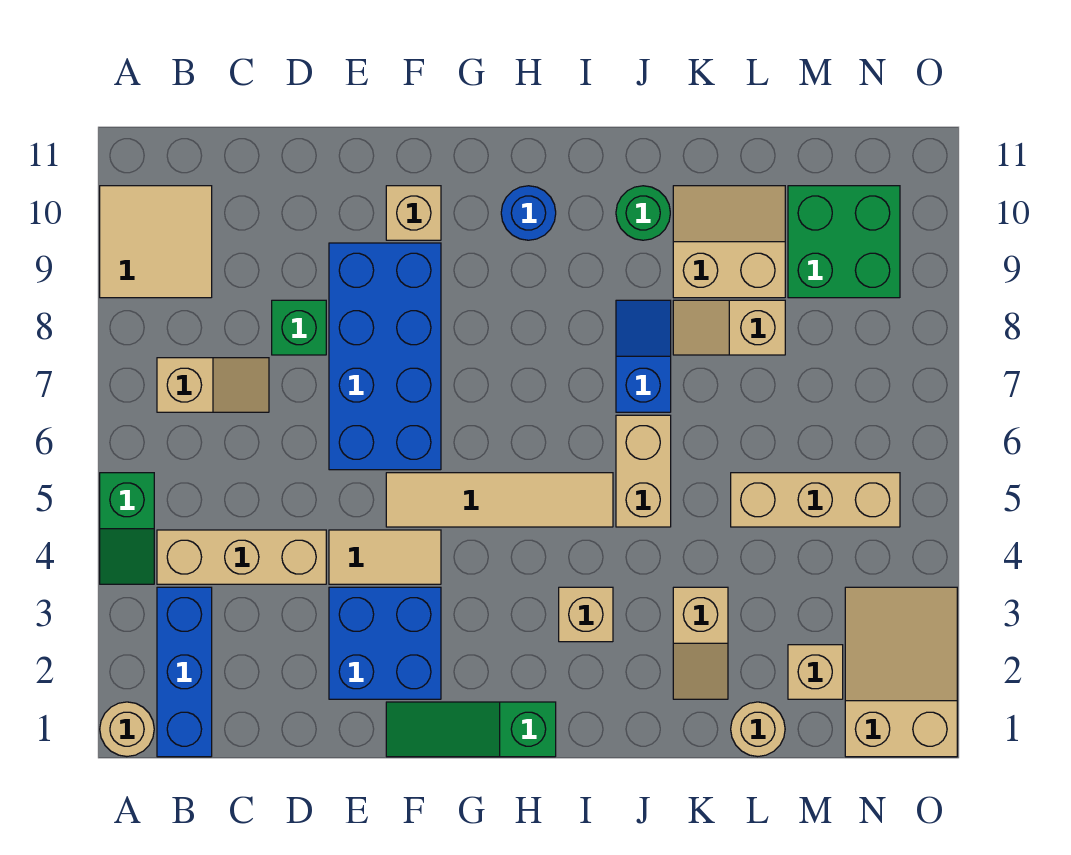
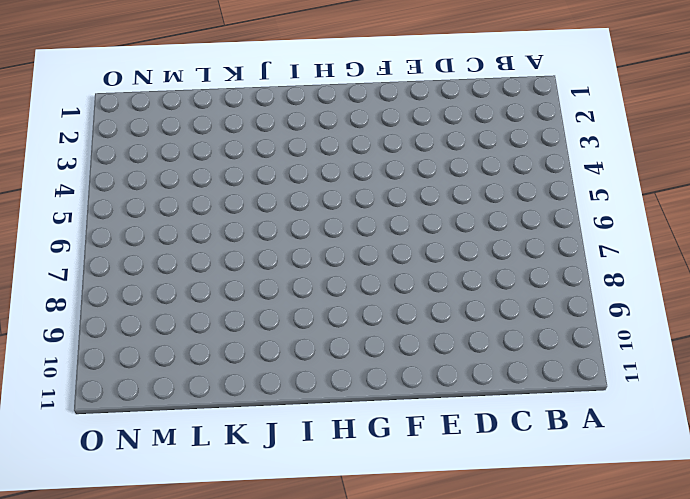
none -> tan round brick A1 level 1
none -> green slope A4:A5 level 1 top 5
none -> tan tile A9:B10 level 1

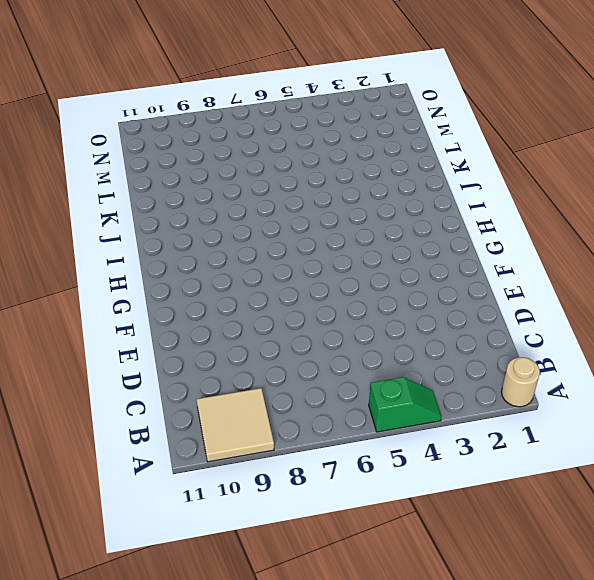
none -> blue brick B1:B3 level 1
none -> tan brick B4:D4 level 1
none -> tan slope B7:C7 level 1 top B

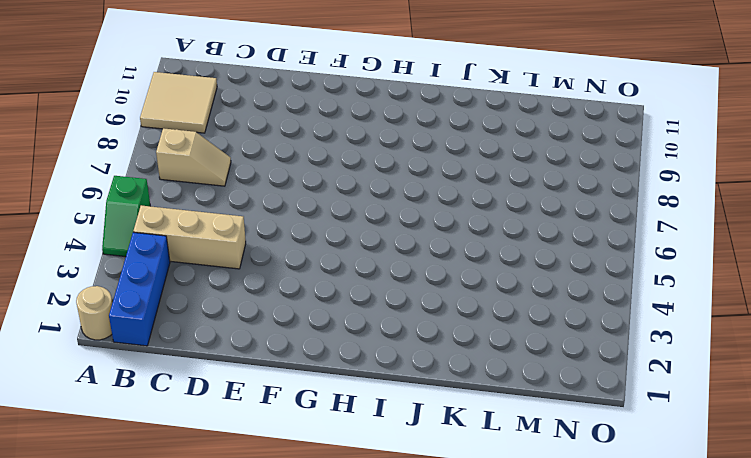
none -> green brick D8 level 1
none -> blue brick E2:F3 level 1
none -> tan tile E4:F4 level 1

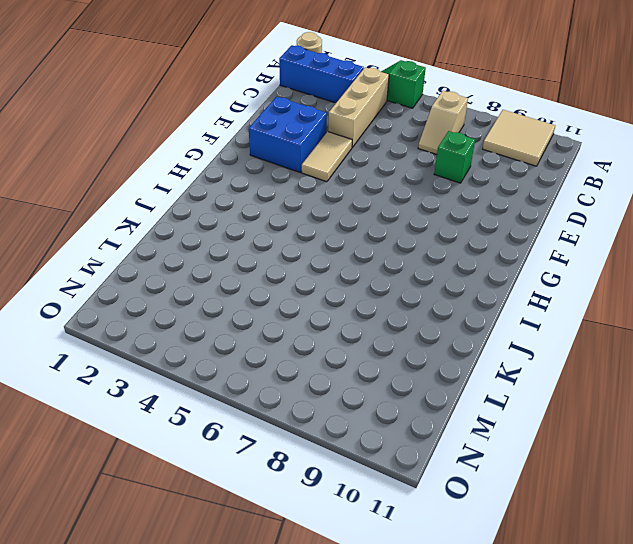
none -> blue brick E6:F9 level 1
none -> green slope F1:H1 level 1 top H
none -> tan tile F5:I5 level 1

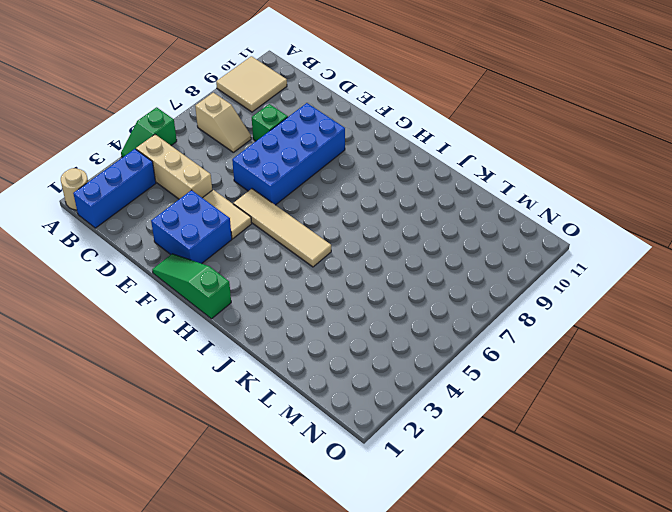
none -> tan brick F10 level 1
none -> blue round brick H10 level 1
none -> tan brick I3 level 1

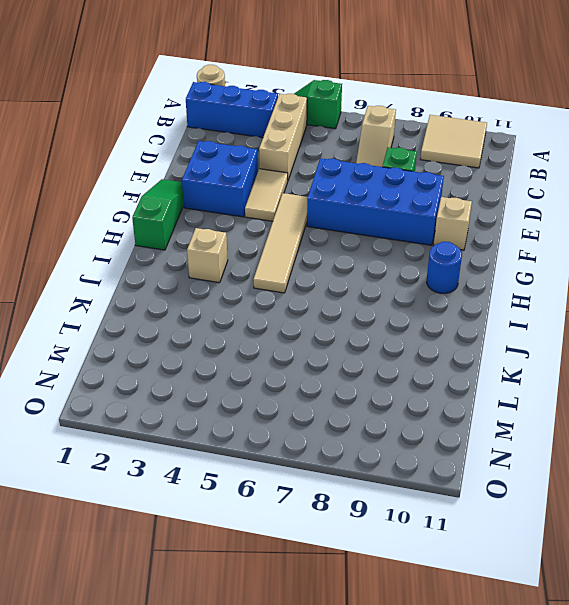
none -> tan brick J5:J6 level 1
none -> blue slope J7:J8 level 1 top 7
none -> green round brick J10 level 1

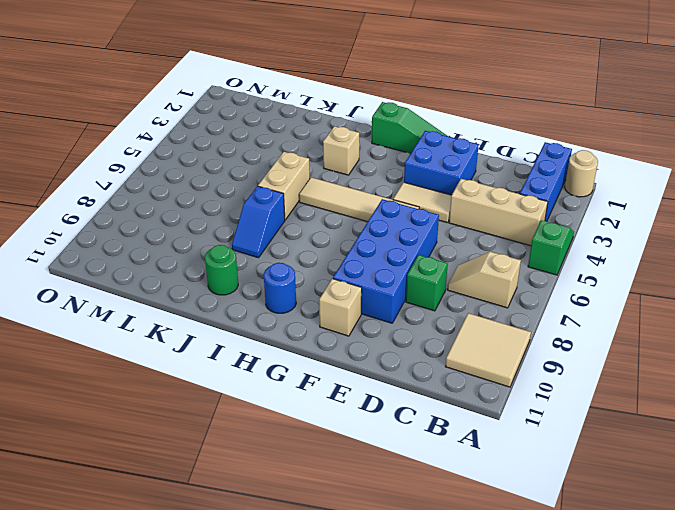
none -> tan slope K2:K3 level 1 top 3
none -> tan slope K8:L8 level 1 top L
none -> tan slope K9:L10 level 1 top 9

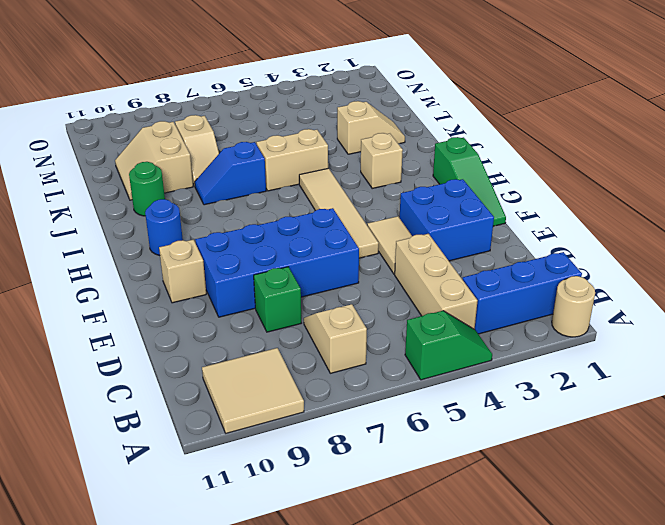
none -> tan round brick L1 level 1
none -> tan brick L5:N5 level 1
none -> tan brick M2 level 1

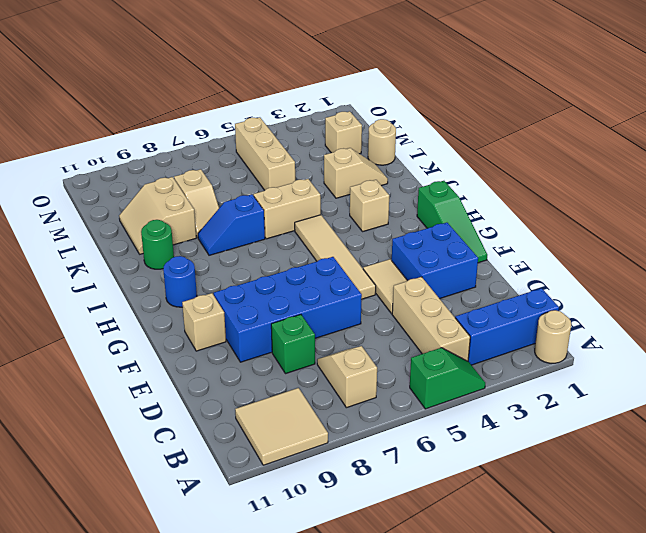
none -> green brick M9:N10 level 1
none -> tan slope N1:O3 level 1 top 1

